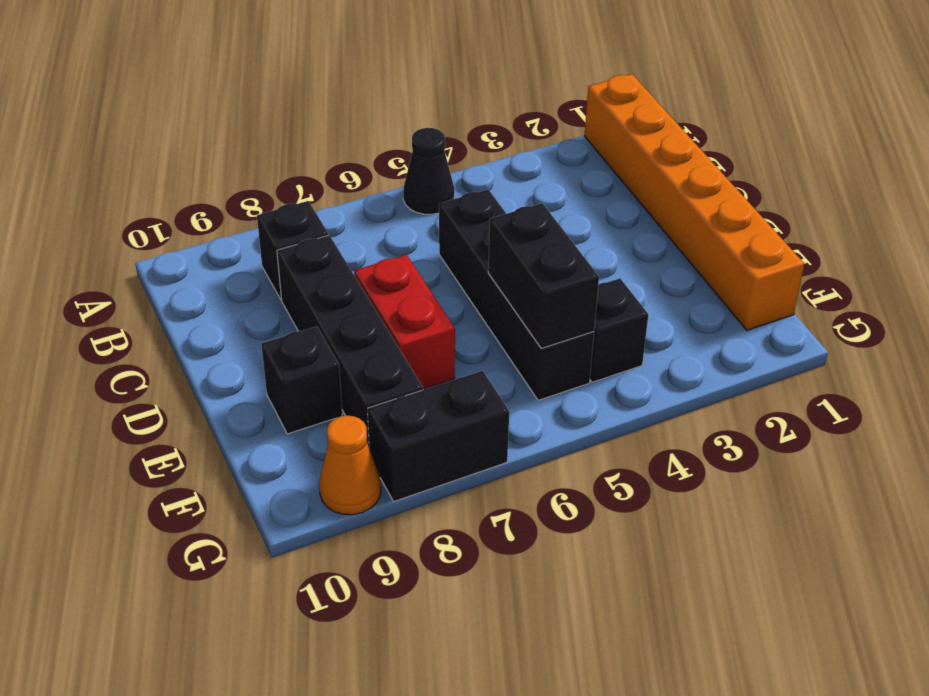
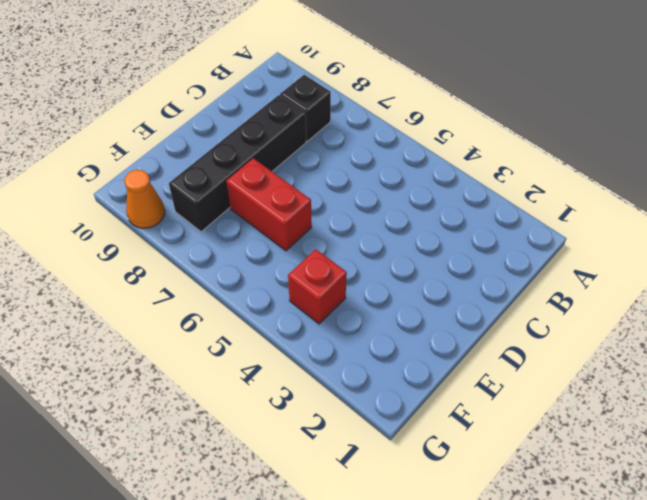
red brick E6:E7 level 1 -> red brick D7:E7 level 1
red brick F4 level 1 -> black brick F4 level 1
none -> orange brick A1:F1 level 1
none -> black cone A5 level 1

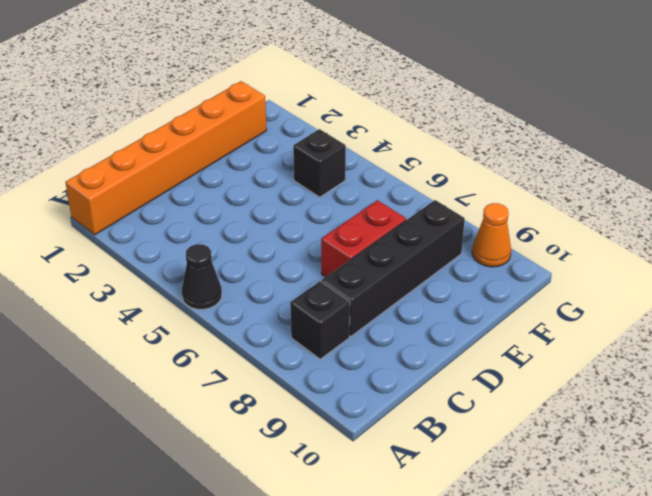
none -> black brick C5:F5 level 1
none -> black brick E9 level 1

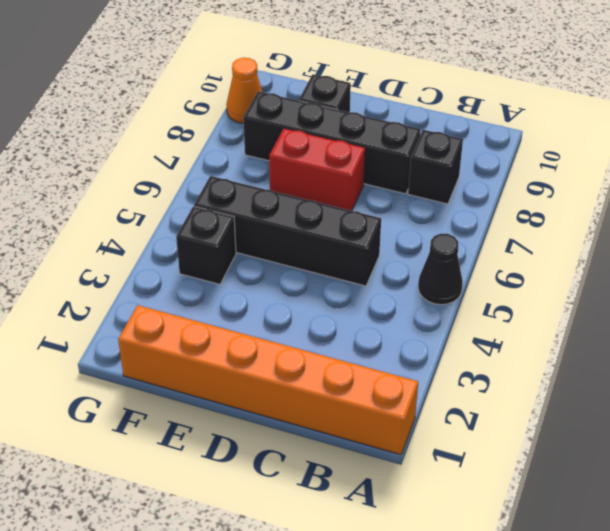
none -> black brick G7:G8 level 1
none -> black brick E5:F5 level 2

